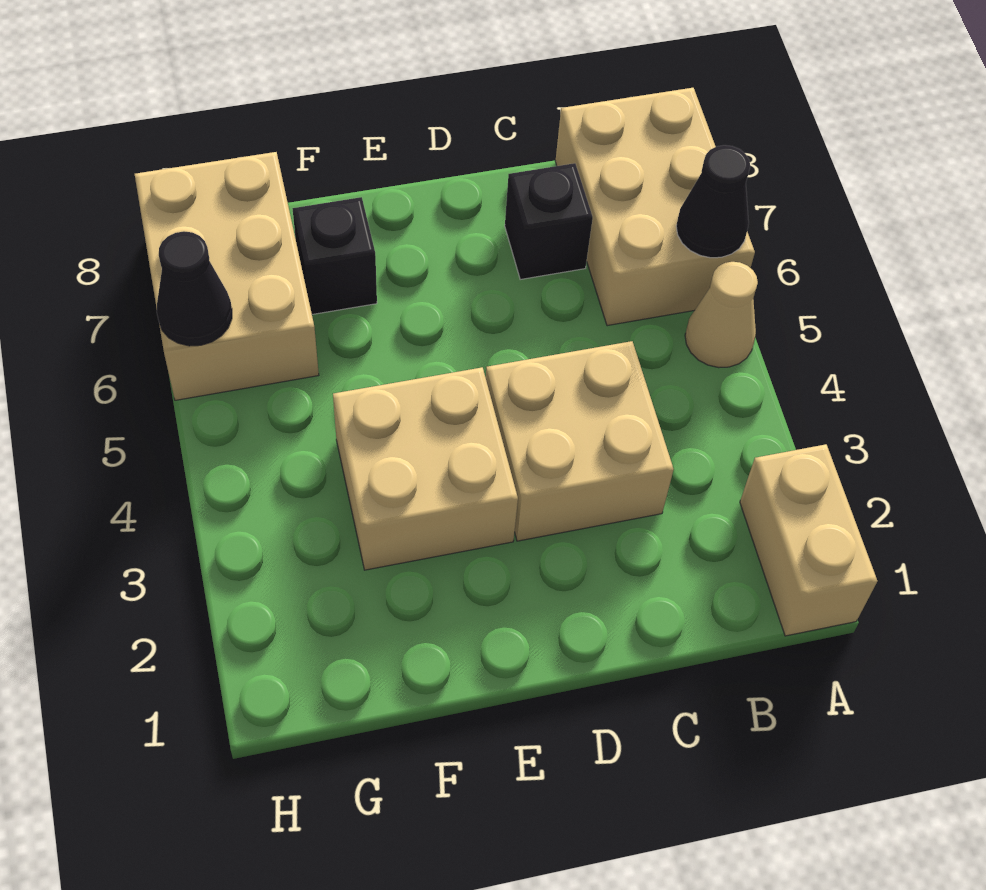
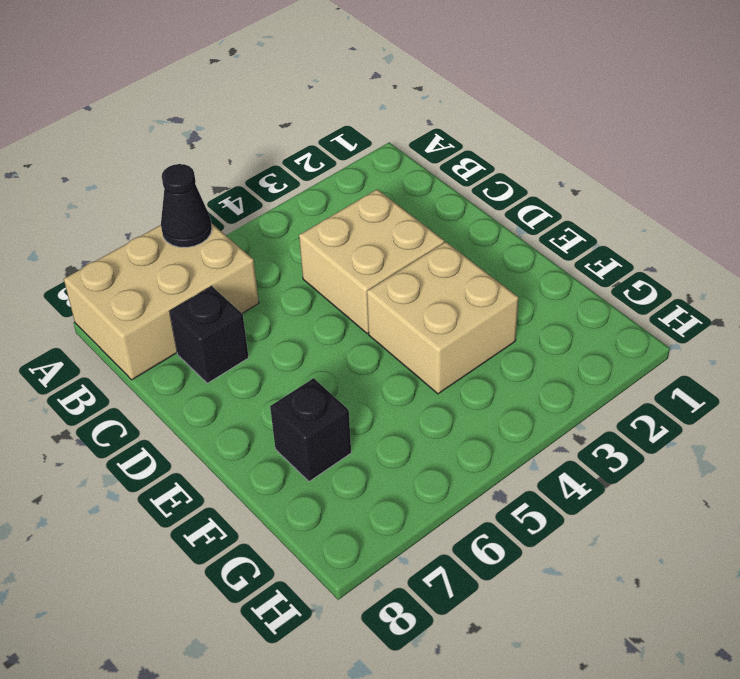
none -> tan brick A1:A2 level 1
none -> tan cone A5 level 1

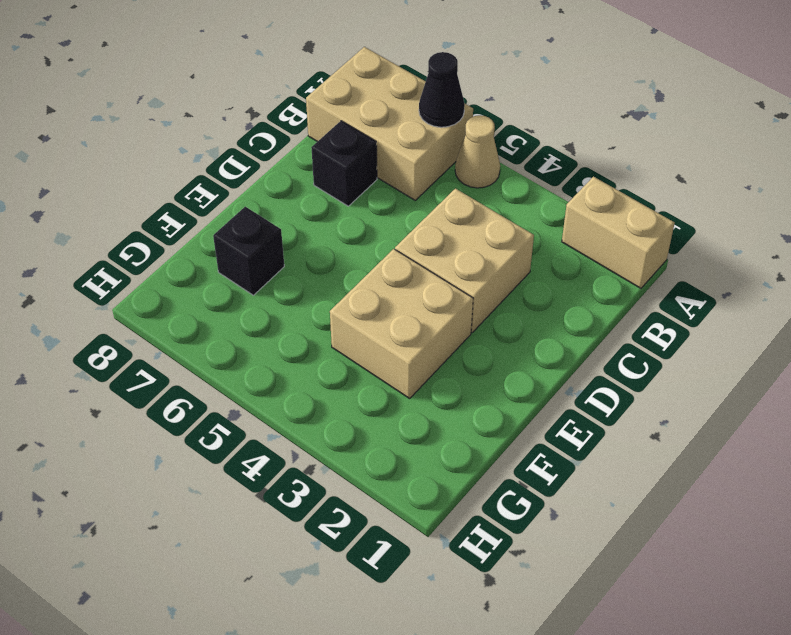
none -> tan brick G6:H8 level 1
none -> black cone H6 level 2

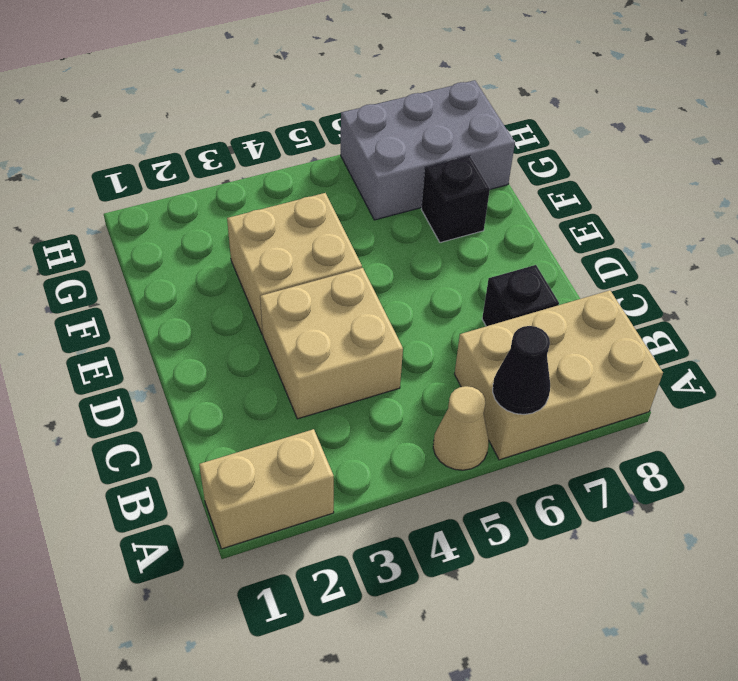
grey brick G6:H8 level 1 -> tan brick G6:H8 level 1
none -> black cone H6 level 2

